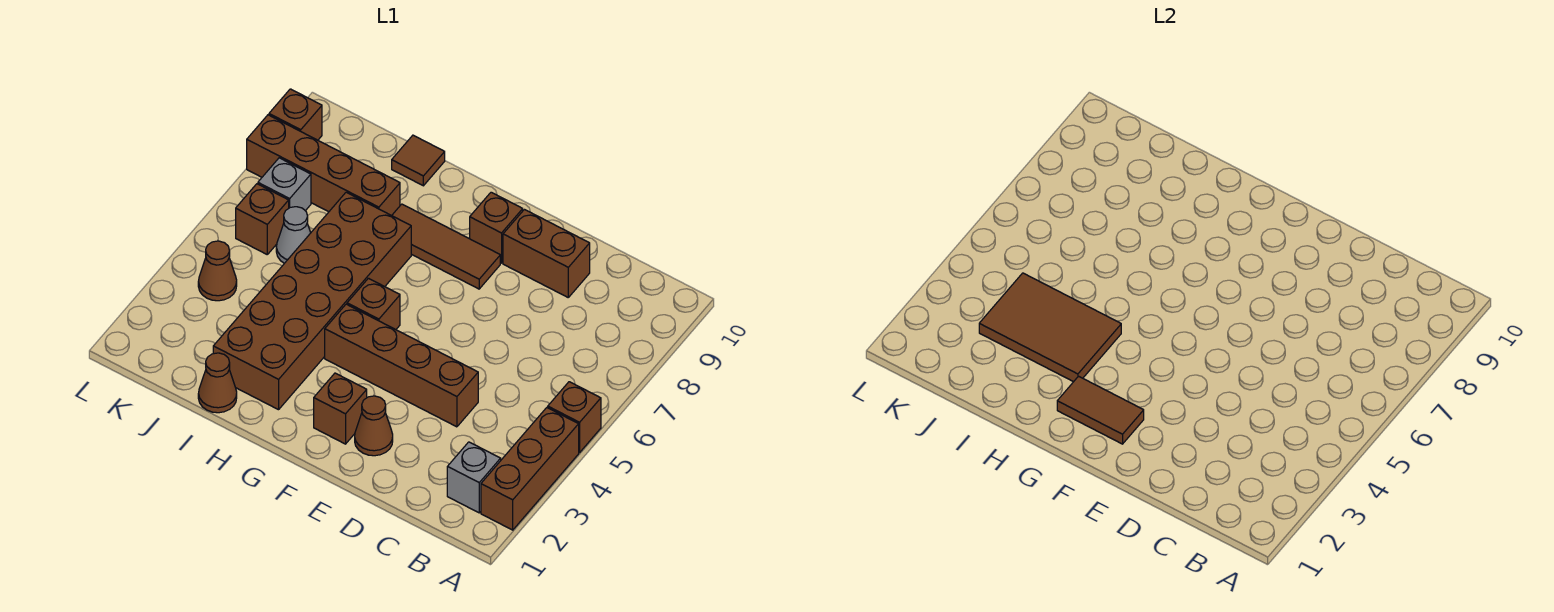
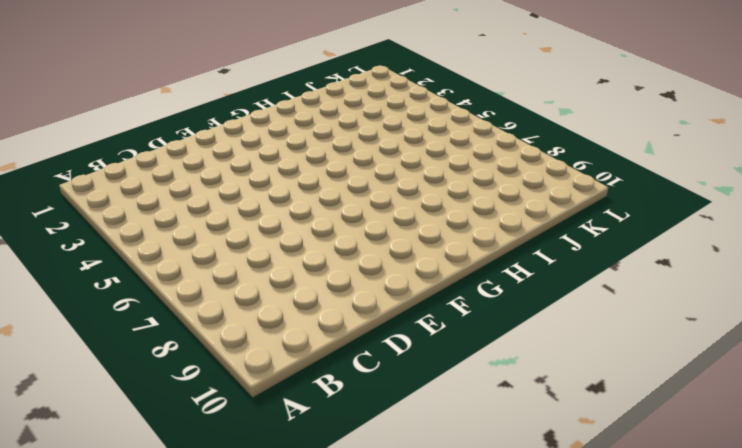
none -> brown brick A2:A4 level 1
none -> brown brick A5 level 1
none -> grey brick B2 level 1

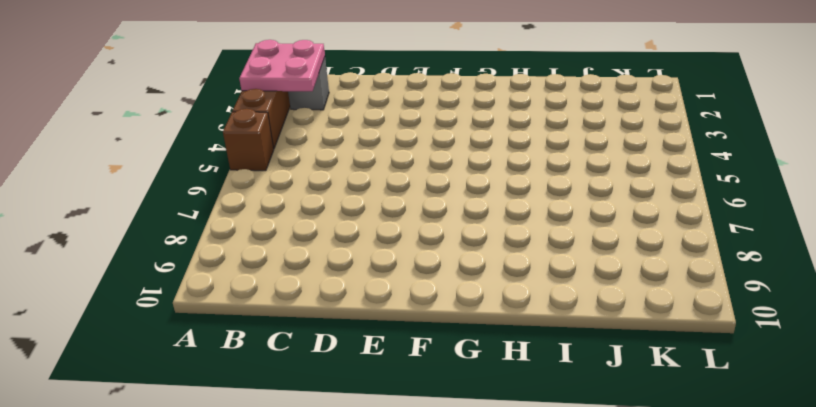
pink plate A2:B3 level 2 -> none
none -> brown brick D4:G4 level 1
none -> brown brick D9:E9 level 1
none -> brown cone E2 level 1

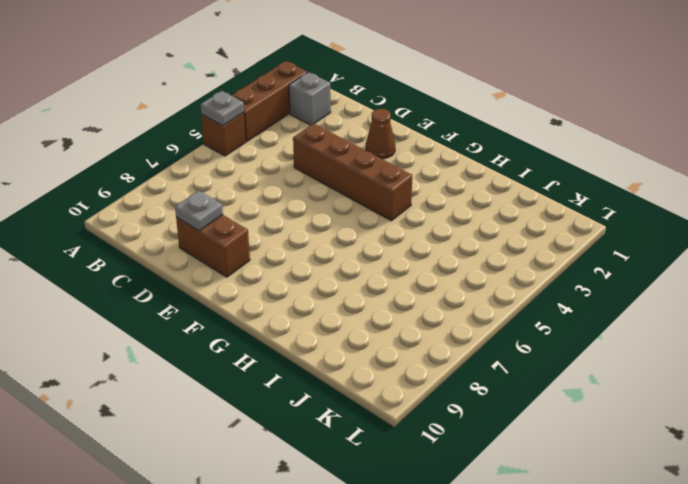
grey plate A5 level 2 -> none
grey plate D9 level 2 -> none
none -> brown brick F2 level 1
none -> brown tile F8:H8 level 1
none -> brown brick F9 level 1

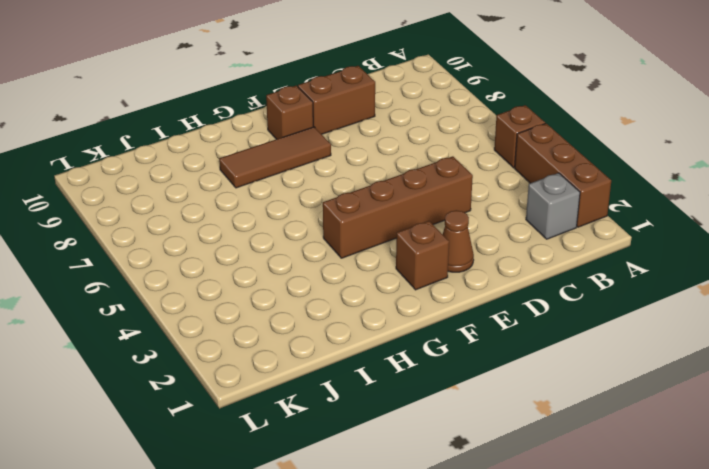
none -> brown brick G5 level 1
none -> brown brick H2:I7 level 1
none -> brown cone I1 level 1

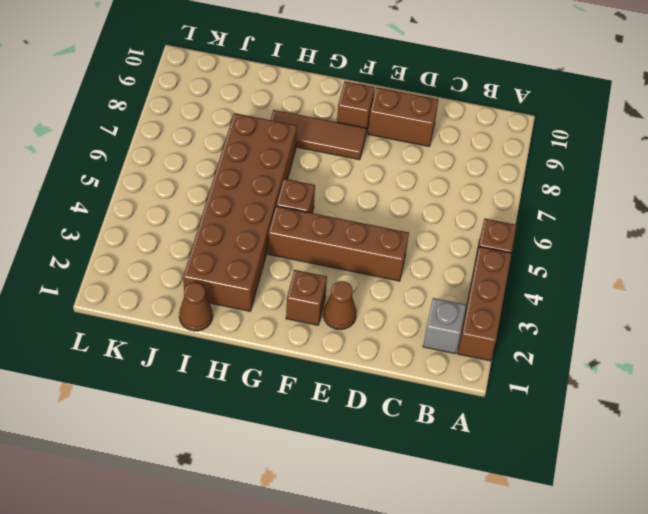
none -> brown brick I8:L8 level 1
none -> brown tile I10 level 1
none -> grey cone J6 level 1

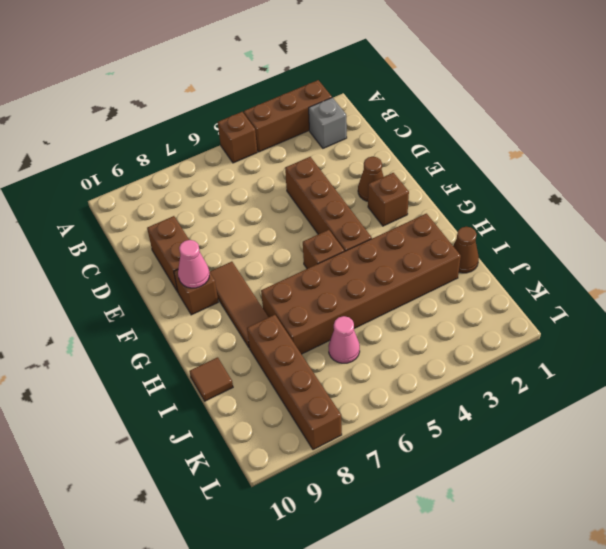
pink cone F9 level 2 -> none
pink cone J6 level 1 -> grey cone J6 level 1
none -> brown cone K4 level 1
none -> brown brick K6 level 1
none -> grey brick K7 level 1

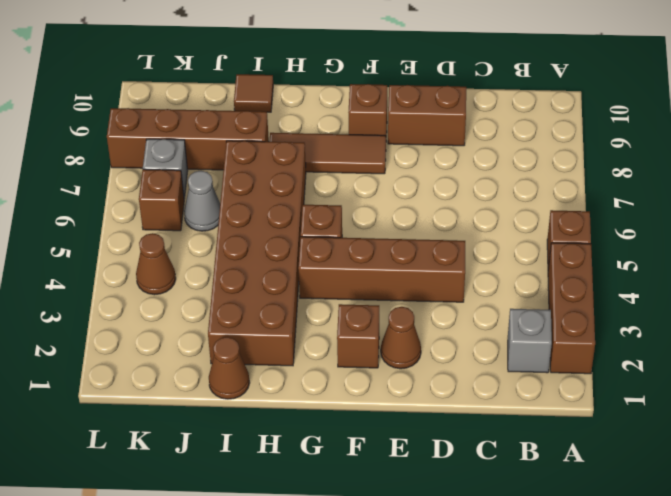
none -> brown brick L9 level 1
none -> brown tile F2:G2 level 2
none -> brown tile H3:J4 level 2

